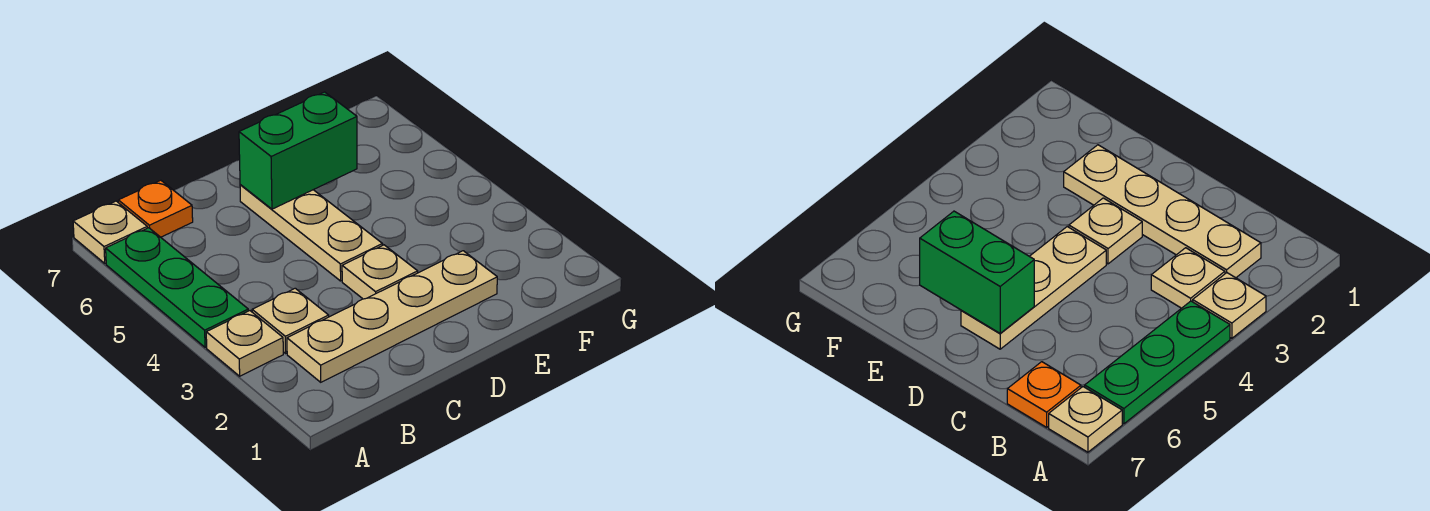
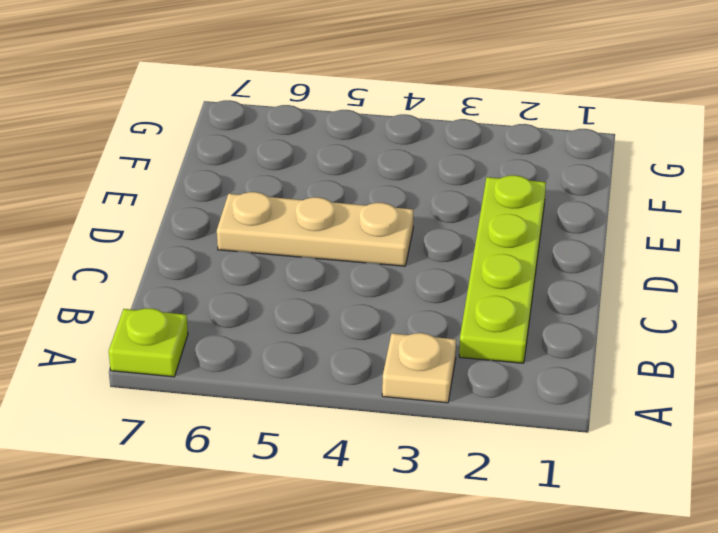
lime plate A7 level 1 -> tan plate A7 level 1
lime plate B2:E2 level 1 -> tan plate B2:E2 level 1
none -> green plate A4:A6 level 1
none -> tan plate B3 level 1

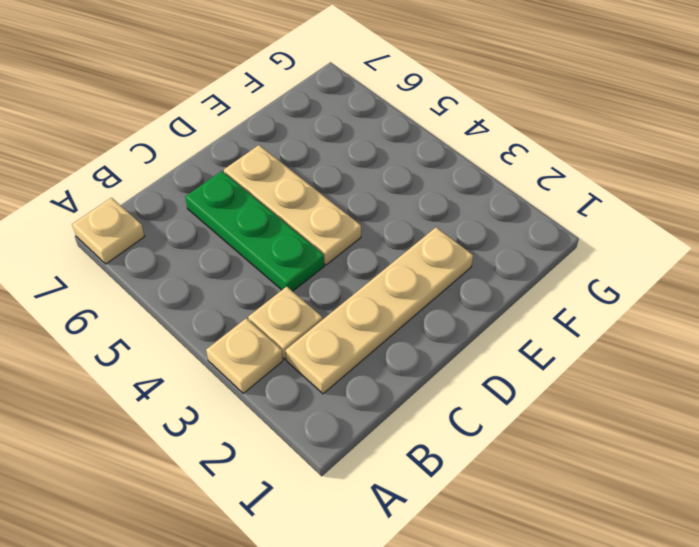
green plate C4:C6 level 1 -> green plate A4:A6 level 1
none -> orange plate B7 level 1
none -> tan plate D3 level 1

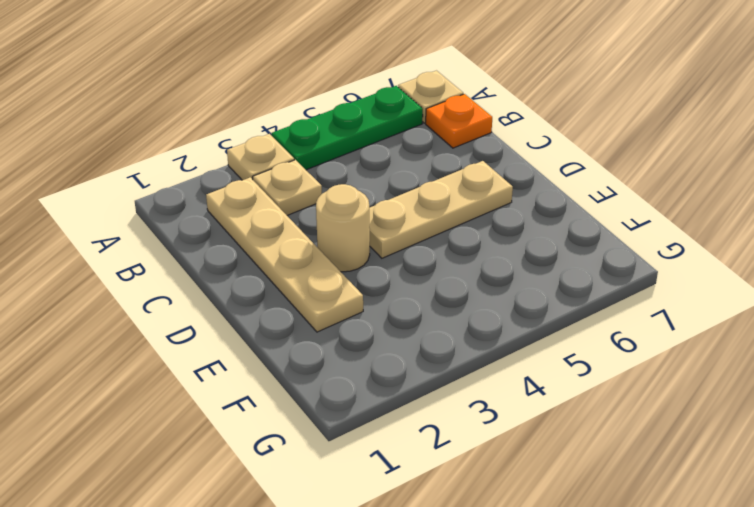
tan round brick D3 level 1 -> tan plate D3 level 1
none -> green brick D6:E6 level 2

